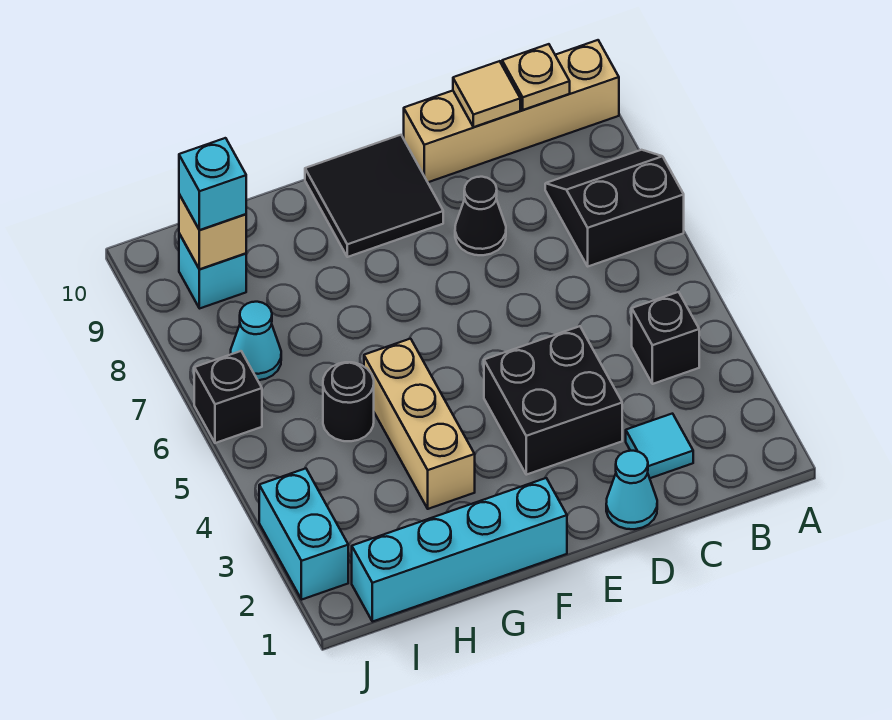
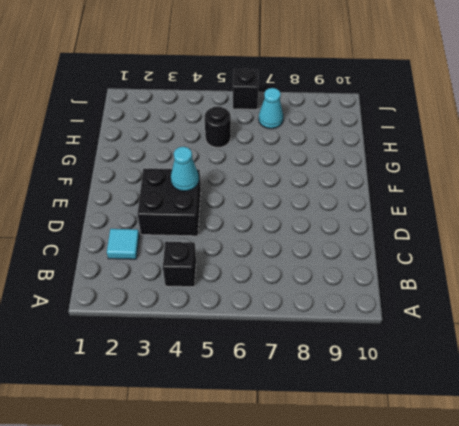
cyan cone E4 level 2 -> cyan cone D1 level 1
none -> black slope A7:B8 level 1 top 7
none -> tan brick A10:D10 level 1
none -> black cone D8 level 1

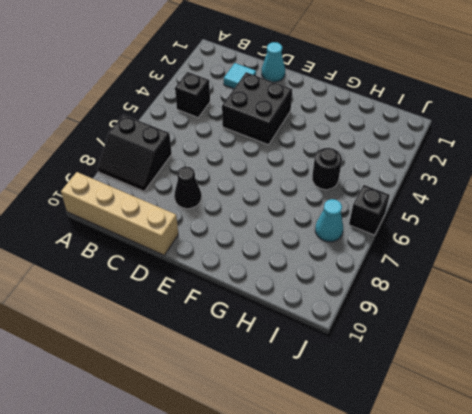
none -> black tile E9:F10 level 1
none -> cyan brick F1:I1 level 1
none -> tan brick G3:G5 level 1

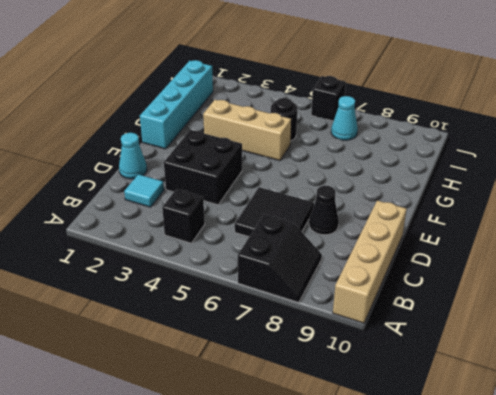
black tile C6:D7 level 1 -> black tile E9:F10 level 1
none -> cyan brick I9 level 1
none -> cyan brick J2:J3 level 1
none -> tan plate B10 level 2

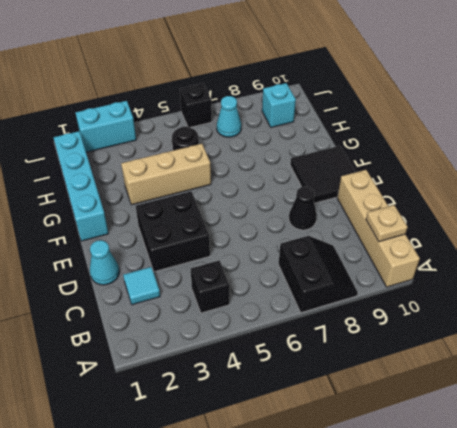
none -> tan tile C10 level 2
none -> tan brick I9 level 2
none -> cyan brick I9 level 3

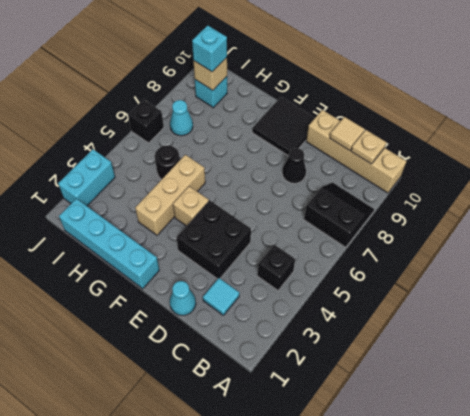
tan brick F4 level 1 -> none

